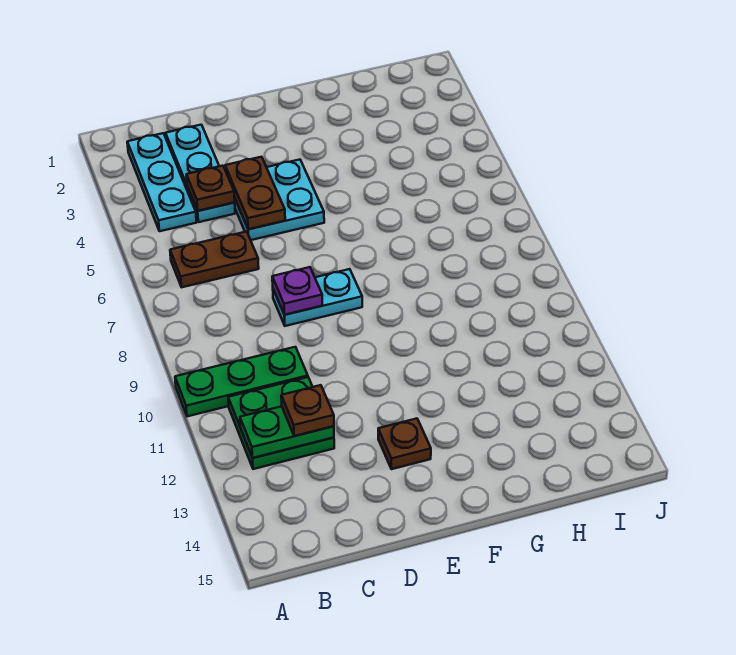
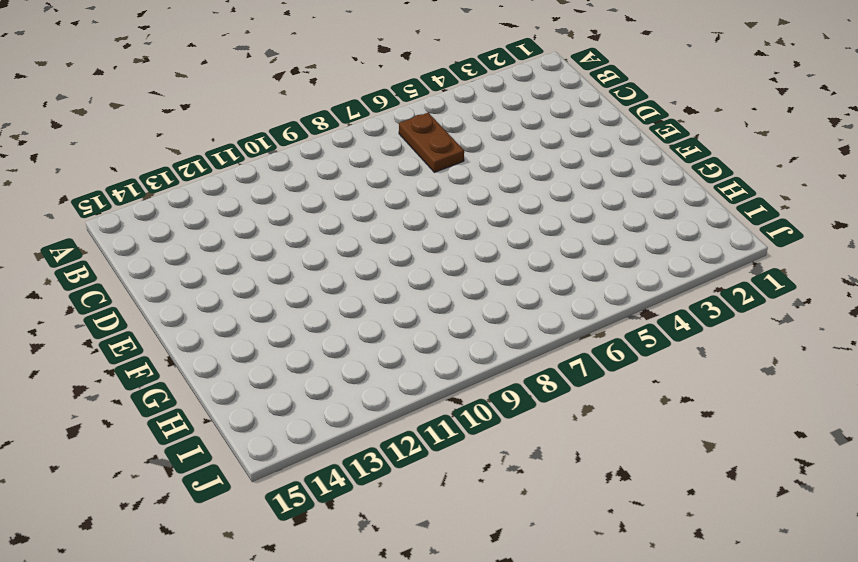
none -> green plate A10:C10 level 1
none -> cyan plate B2:B4 level 1
none -> green plate B11:C12 level 1

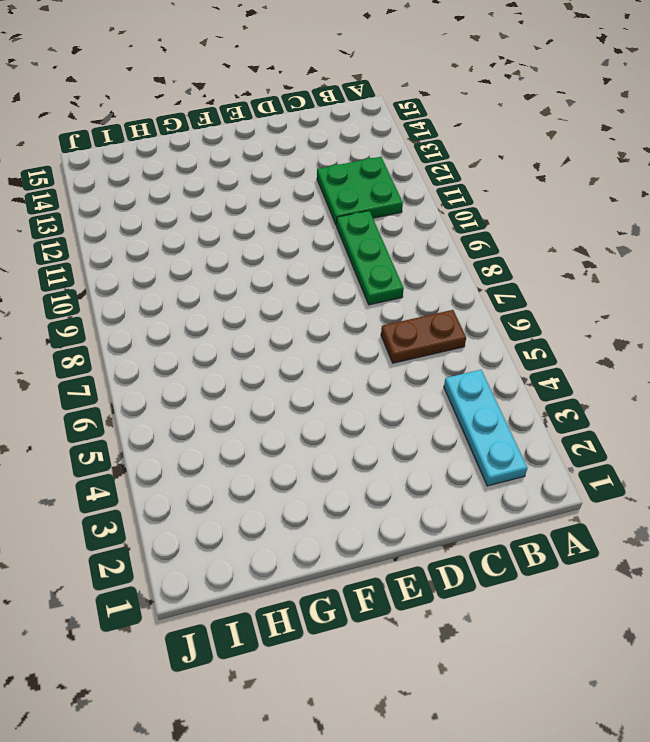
green plate C8:C10 level 1 -> green plate A10:C10 level 1
none -> cyan plate C2:C4 level 1
none -> cyan plate D4:E5 level 1
none -> cyan plate D8:E8 level 1

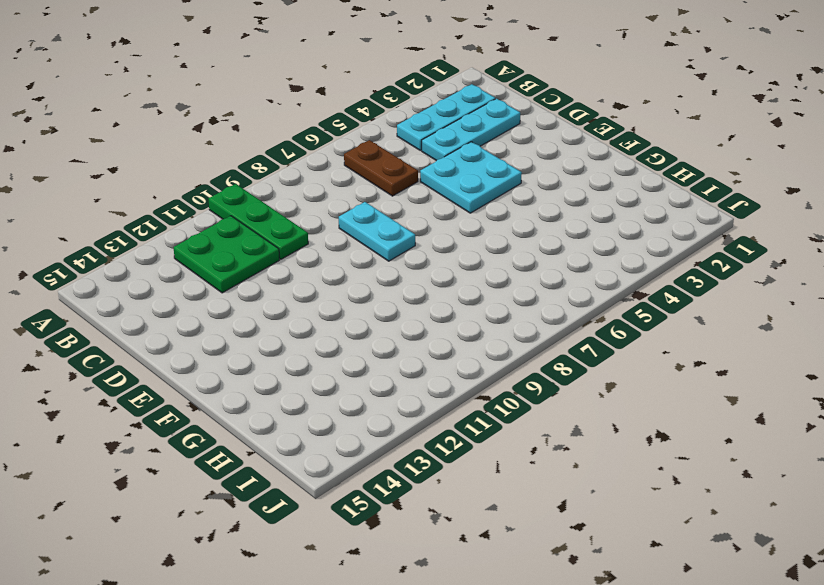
none -> brown plate E13 level 1
none -> green plate B12:C12 level 2
none -> brown plate C4 level 2

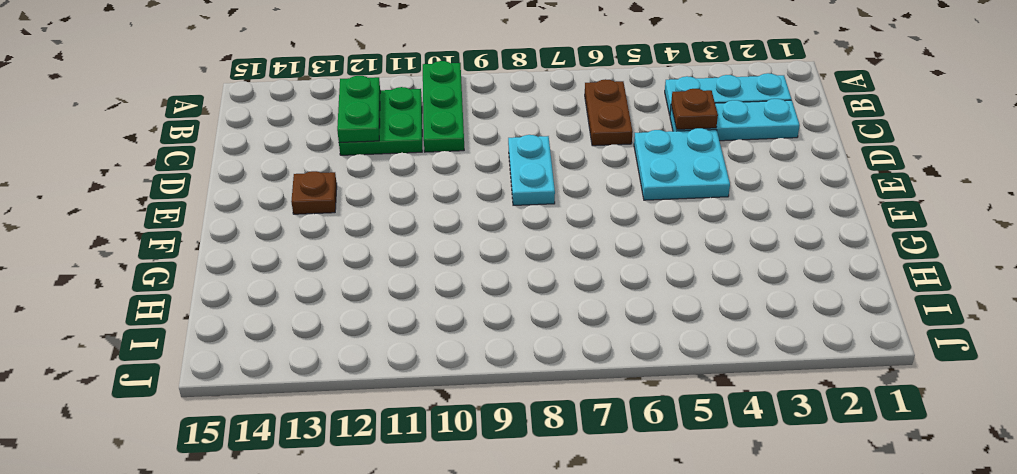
none -> brown plate D4:D5 level 2
none -> purple plate D8 level 2
none -> brown plate C12 level 3

